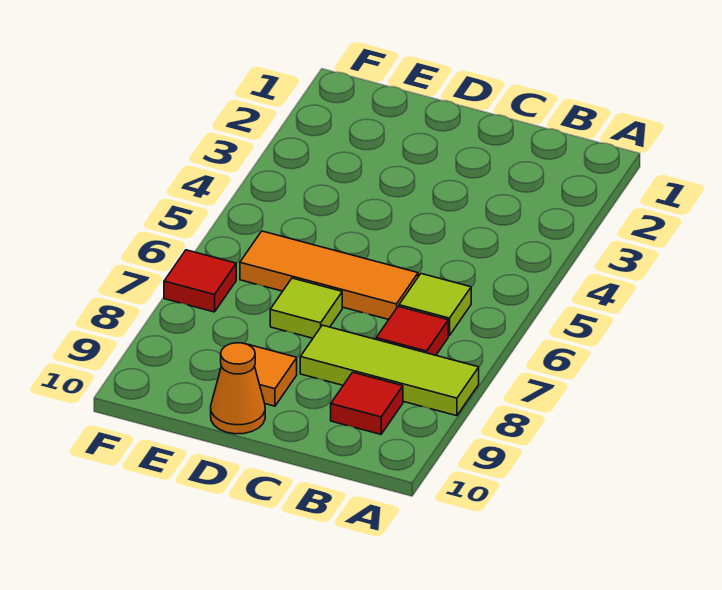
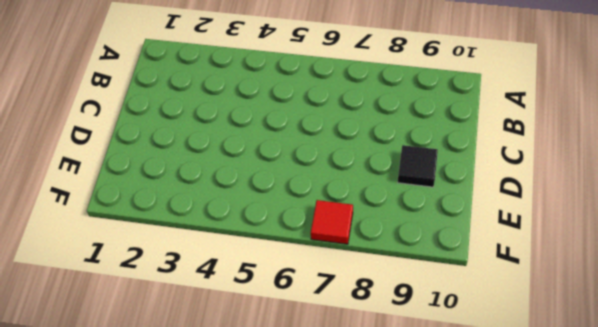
black tile D9 level 1 -> orange tile D9 level 1
none -> lime tile A8:C8 level 1
none -> lime tile B6 level 1

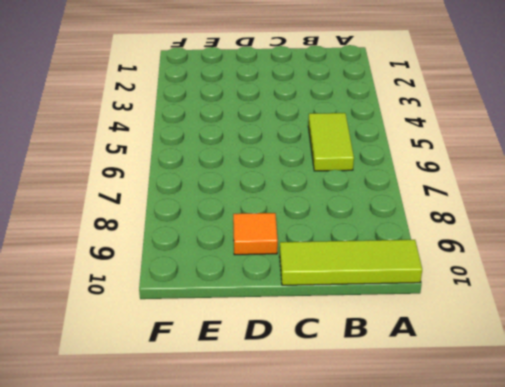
lime tile A10:C10 level 1 -> lime tile A8:C8 level 1
lime tile B5:B6 level 1 -> lime tile B6 level 1
none -> red tile B7 level 1
none -> red tile B9 level 1

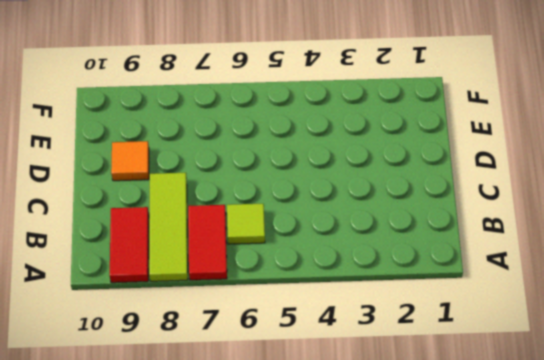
red tile A7:B7 level 1 -> red tile B7 level 1
red tile A9:B9 level 1 -> red tile B9 level 1
none -> orange tile C6:E6 level 1
none -> lime tile D7 level 1

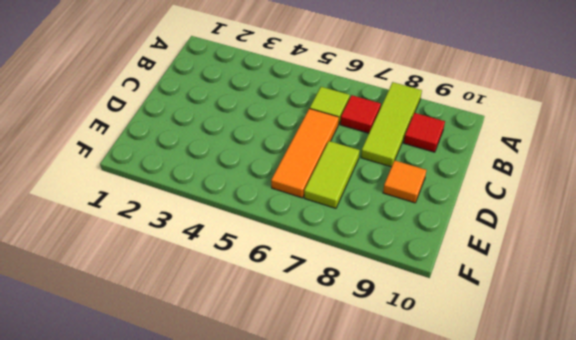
lime tile D7:E7 level 1 -> lime tile D7 level 1
none -> orange cone D10 level 1
none -> red tile F7 level 1

